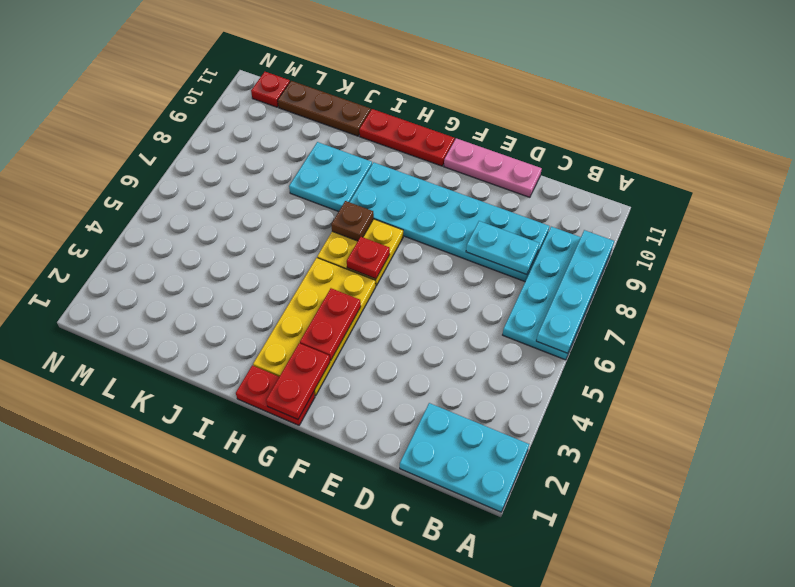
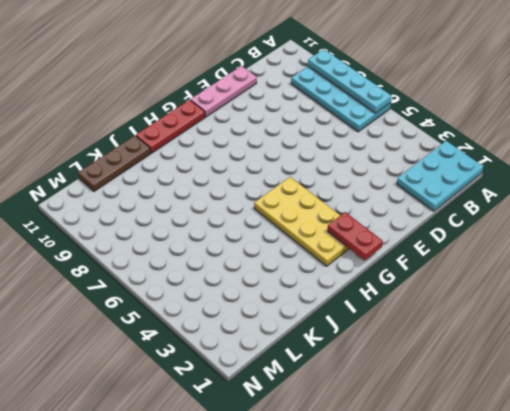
none -> cyan plate C8:H9 level 1
none -> red plate G1:H1 level 1
none -> yellow plate G6:H7 level 1

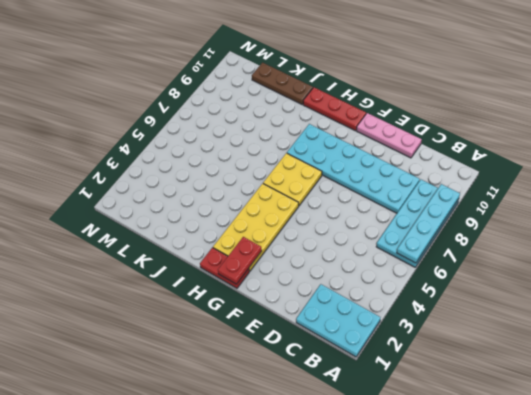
none -> cyan plate I8:J9 level 1
none -> red plate M11 level 1
none -> cyan plate C8:D8 level 2

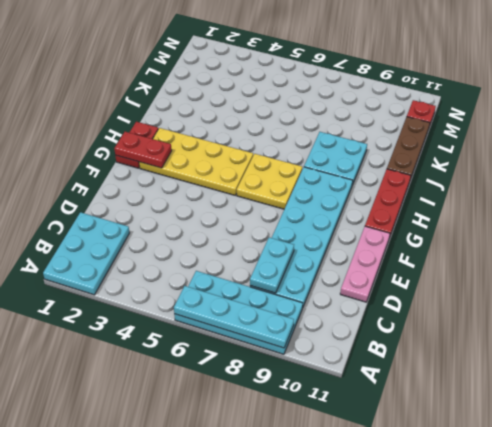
none -> red plate G3:G4 level 2
none -> red plate G6 level 2
none -> brown plate H7 level 2

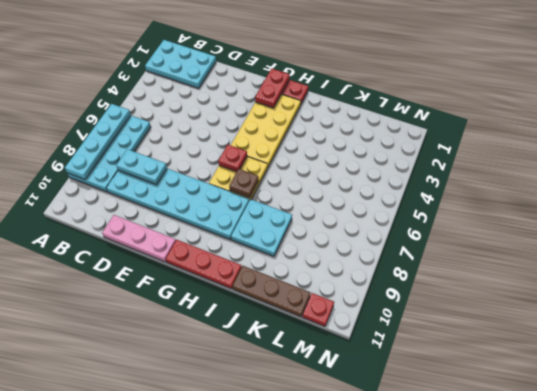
none -> red plate G3:G4 level 2

